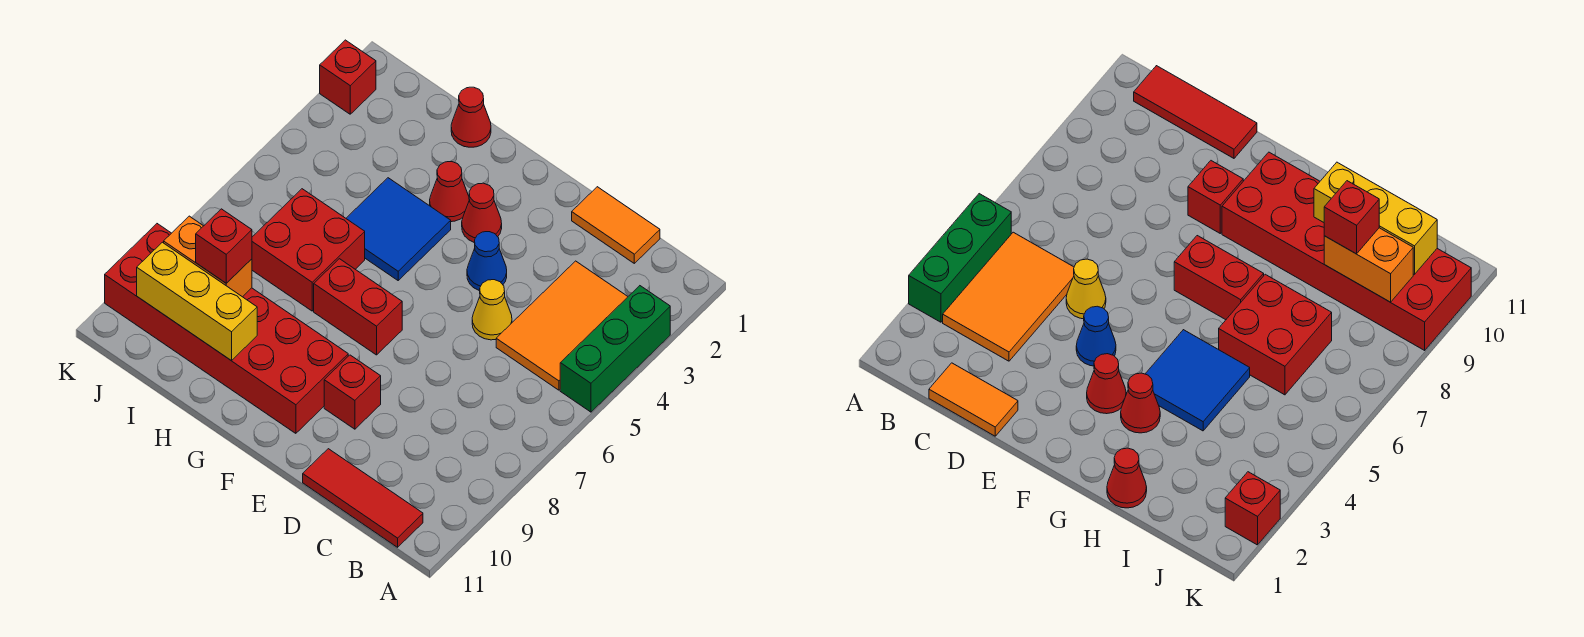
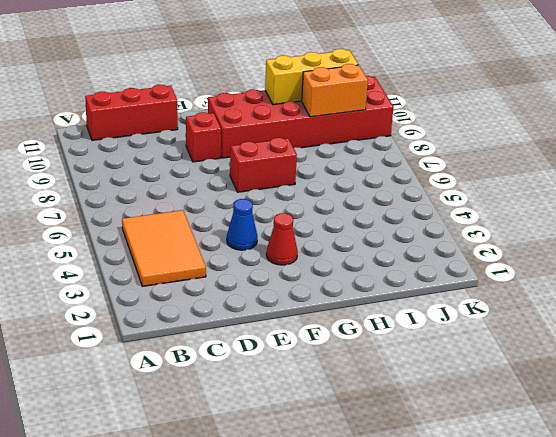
red brick B11:D11 level 1 -> red tile B11:D11 level 1
none -> green brick A3:A5 level 1
none -> orange tile C1:D1 level 1
none -> yellow cone D5 level 1

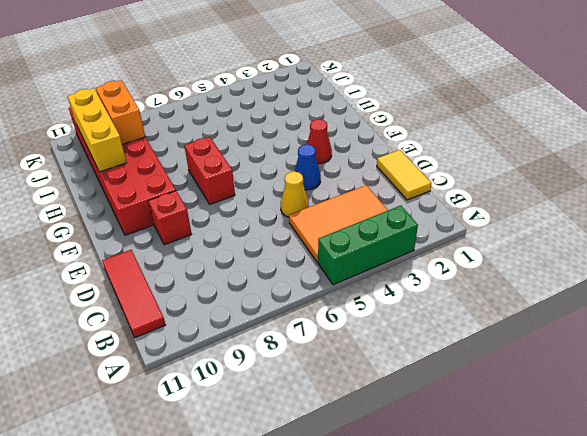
yellow tile C1:D1 level 1 -> orange tile C1:D1 level 1
none -> red cone G3 level 1
none -> blue tile G4:H5 level 1
none -> red cone H1 level 1

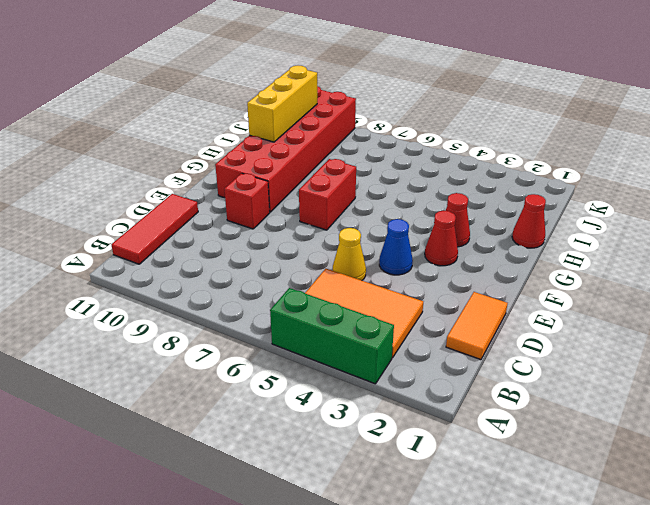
none -> blue tile G4:H5 level 1
none -> red brick H6:I7 level 1
none -> red brick K2 level 1

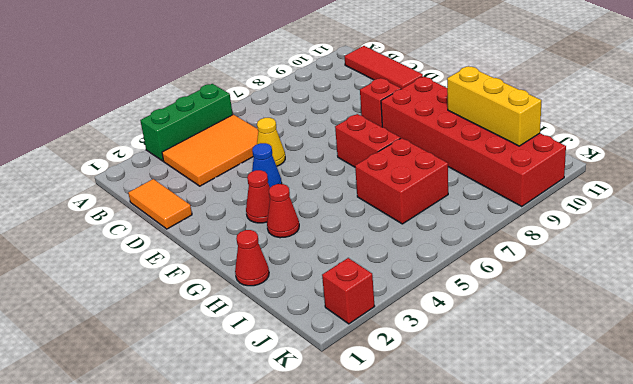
none -> blue tile G4:H5 level 1
none -> orange brick I9:J9 level 2
none -> red brick I9 level 3

